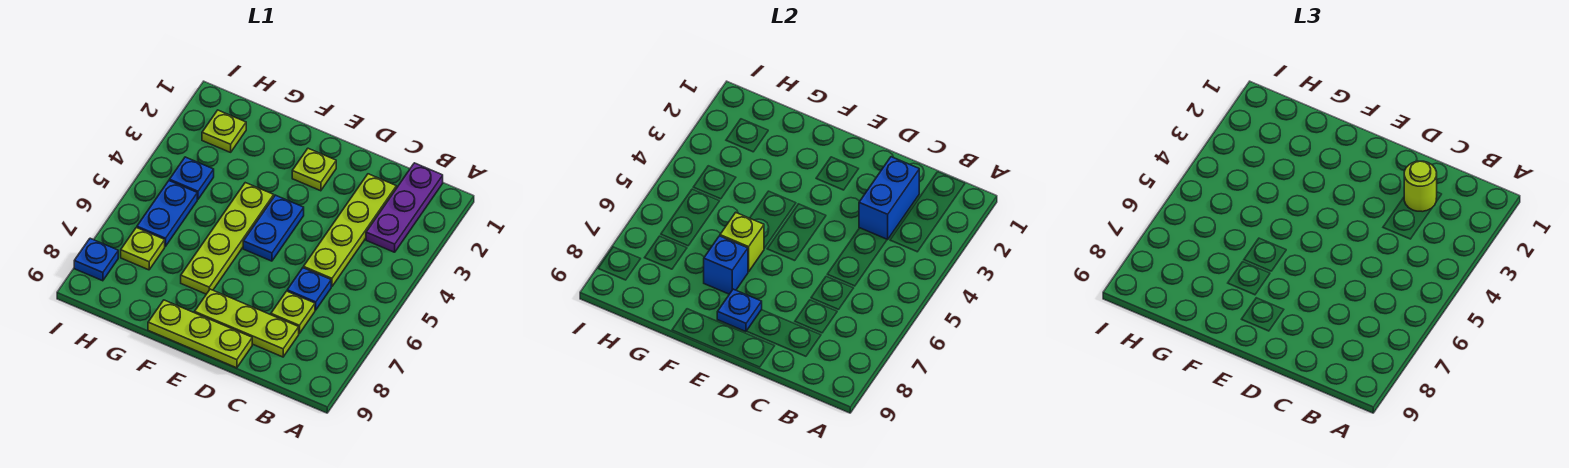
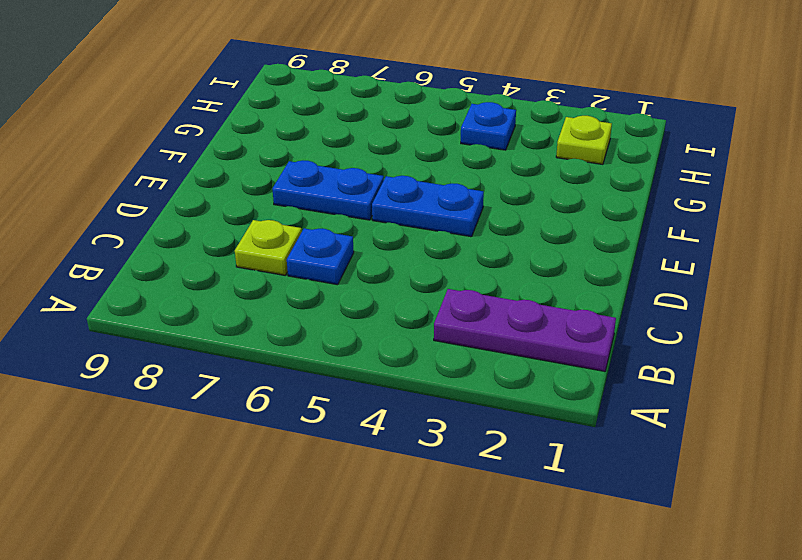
blue plate E6:E7 level 1 -> blue plate H5:H6 level 1
none -> lime plate C2:C5 level 1
none -> lime plate C8:E8 level 1
none -> lime plate D9:F9 level 1

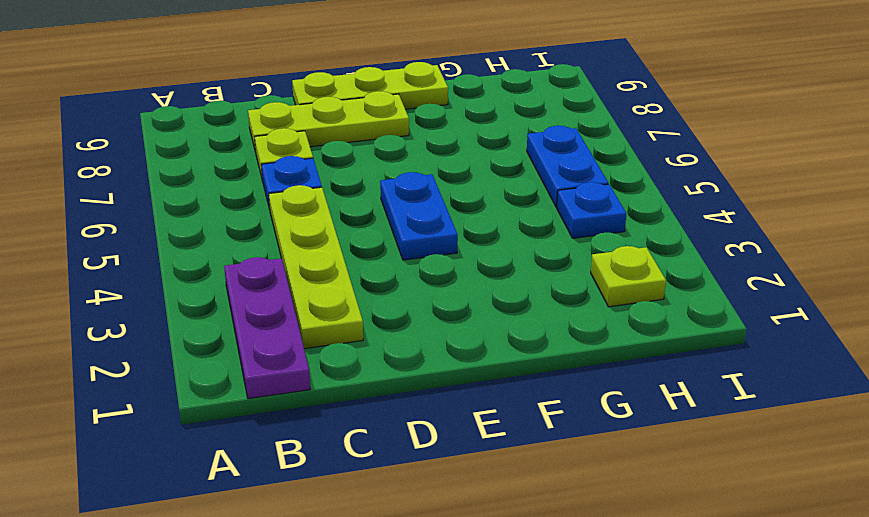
none -> lime plate E2 level 1
none -> lime plate F4:F7 level 1
none -> lime plate H7 level 1

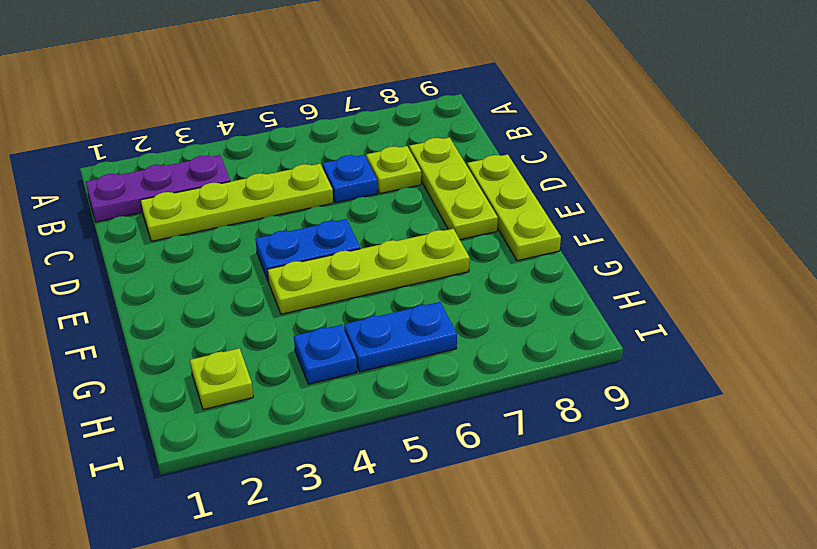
none -> lime plate E2 level 1
none -> lime plate H7 level 1
none -> blue plate I8 level 1

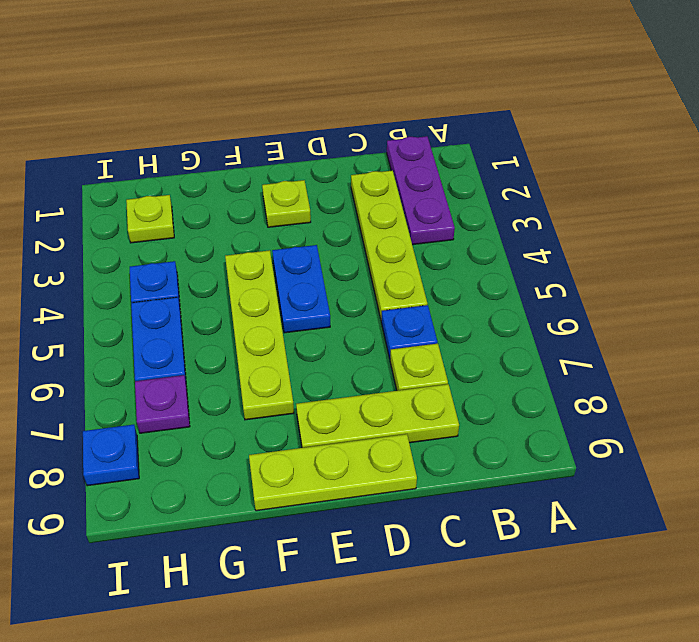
purple plate H7 level 1 -> lime plate H7 level 1
none -> blue brick C2:C3 level 2
none -> blue plate E8 level 2
none -> lime brick F6 level 2

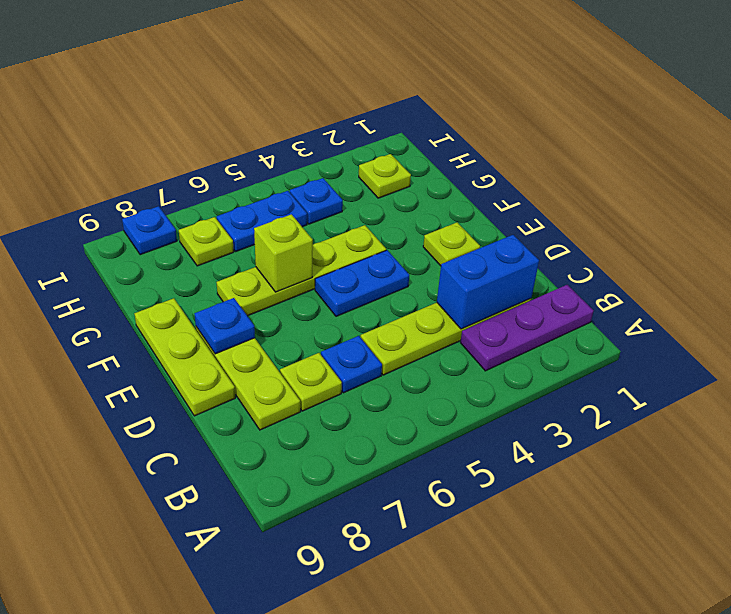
none -> blue brick F7 level 2
none -> lime round brick C2 level 3

